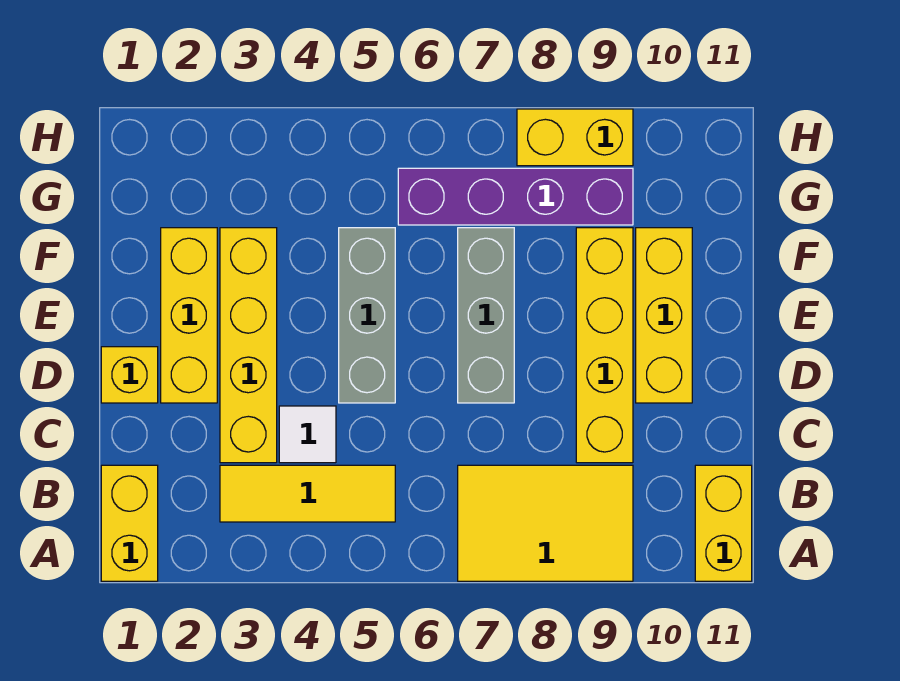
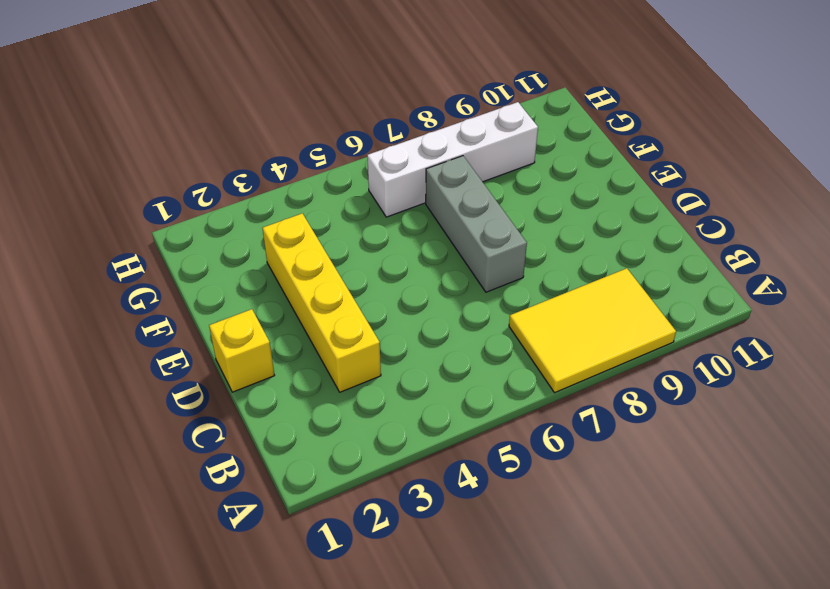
white brick G6:G9 level 1 -> purple brick G6:G9 level 1
none -> yellow brick A1:B1 level 1
none -> yellow brick A11:B11 level 1
none -> yellow tile B3:B5 level 1

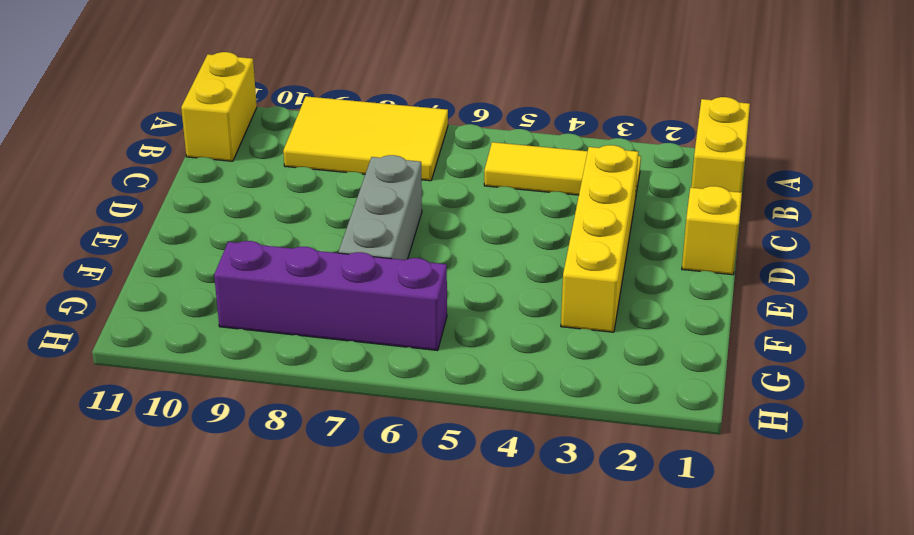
none -> white tile C4 level 1
none -> yellow brick C9:F9 level 1
none -> yellow brick D2:F2 level 1

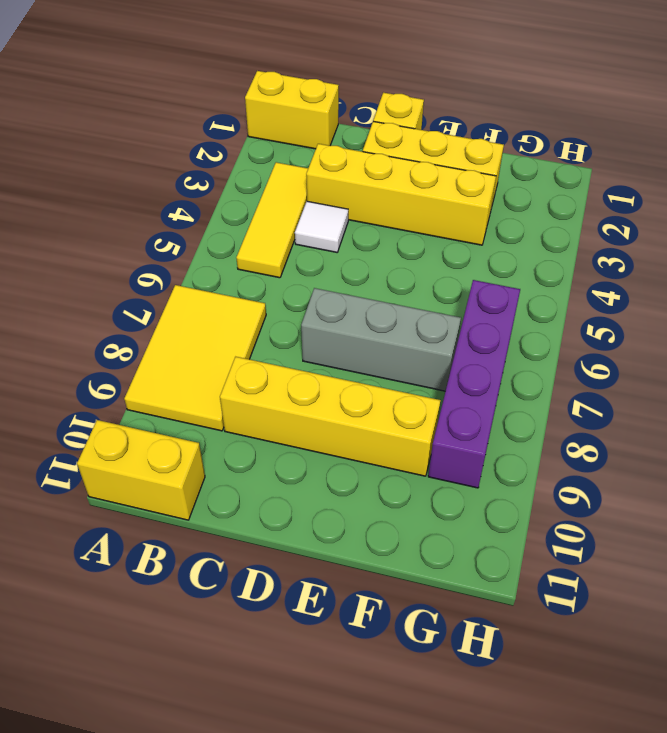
none -> grey brick D5:F5 level 1
none -> yellow brick D10:F10 level 1
none -> yellow brick H8:H9 level 1

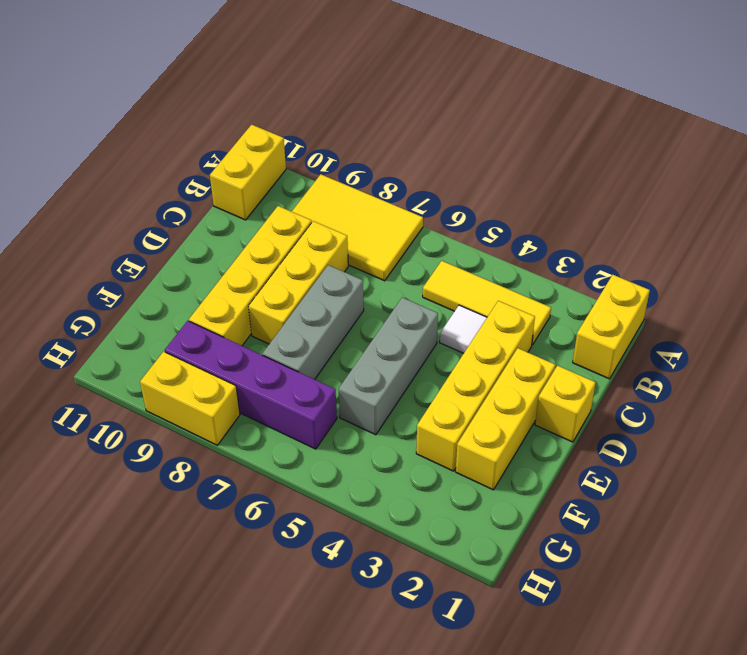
yellow brick C8:E8 level 1 -> yellow brick D10:F10 level 1

